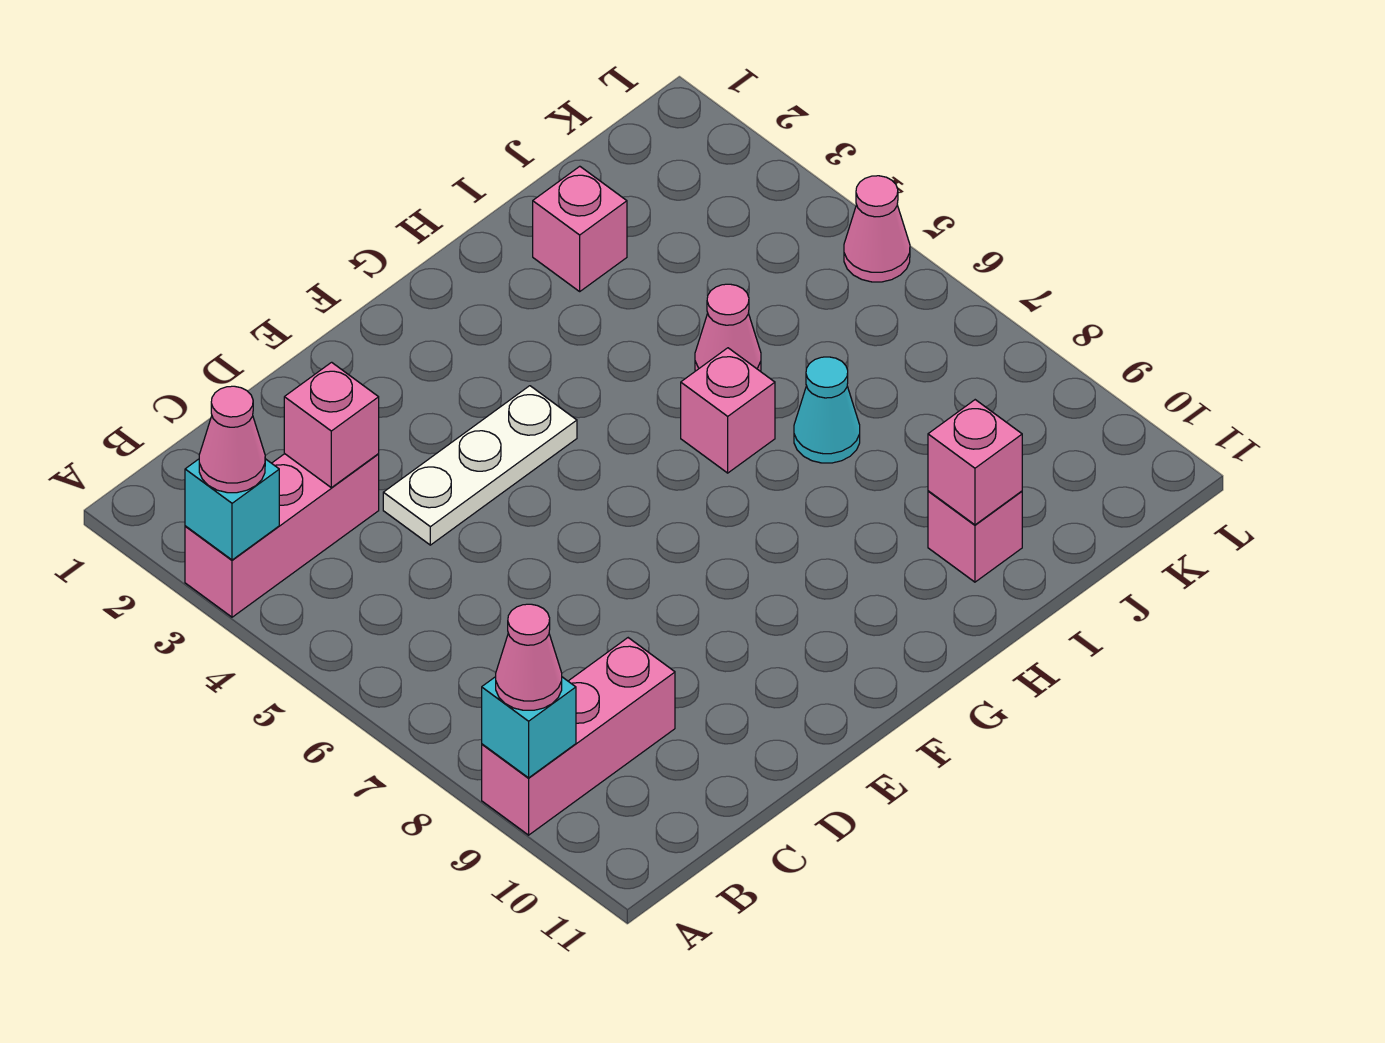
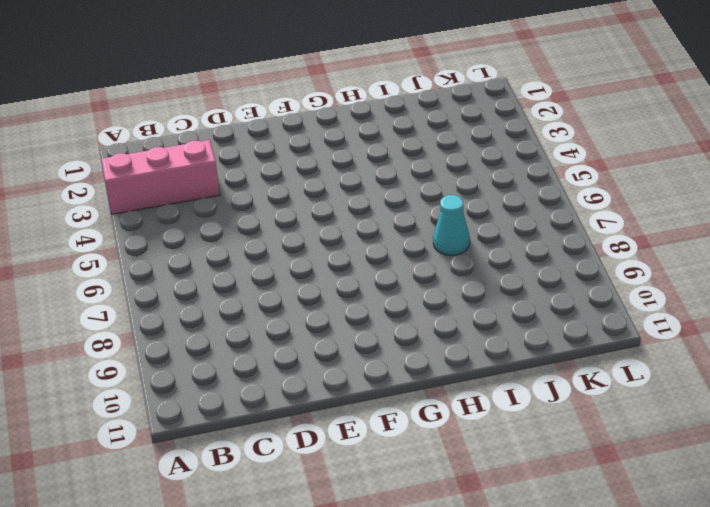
none -> pink brick A9:C9 level 1
none -> white plate D4:F4 level 1
none -> pink brick H6 level 1

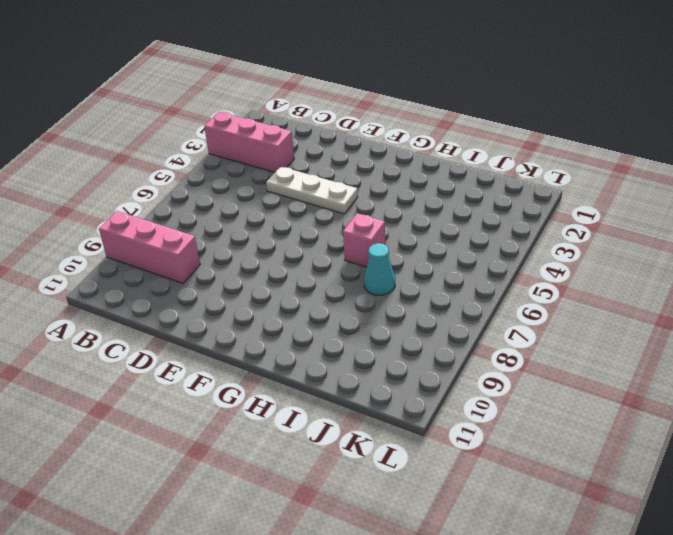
none -> pink brick I2 level 1
none -> pink cone I5 level 1
none -> pink brick I10 level 1

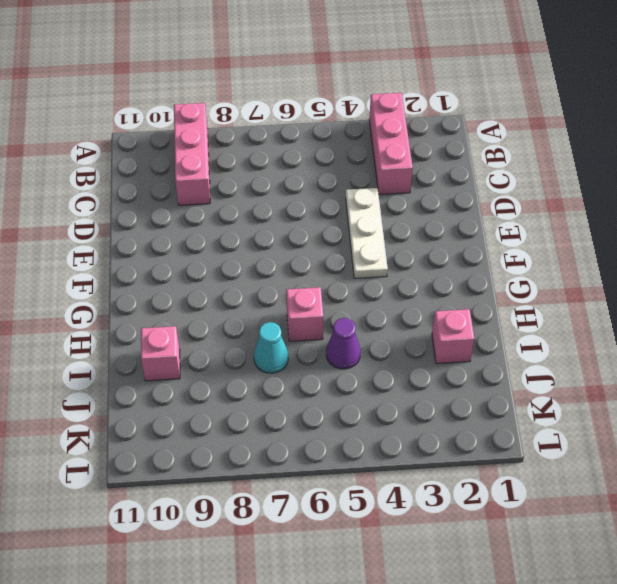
purple cone I5 level 1 -> pink cone I5 level 1
none -> pink cone L5 level 1
none -> cyan brick A3 level 2
none -> cyan brick A9 level 2

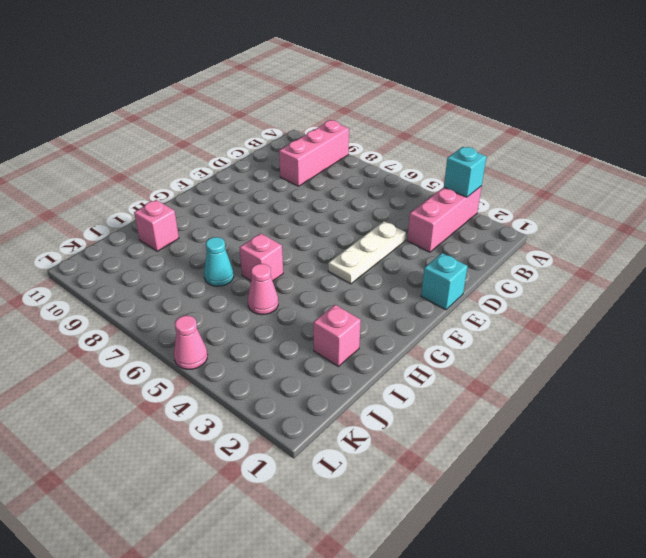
cyan brick E1 level 1 -> cyan brick A9 level 2
none -> pink brick C3 level 2
none -> pink brick I10 level 2
none -> pink cone A3 level 3

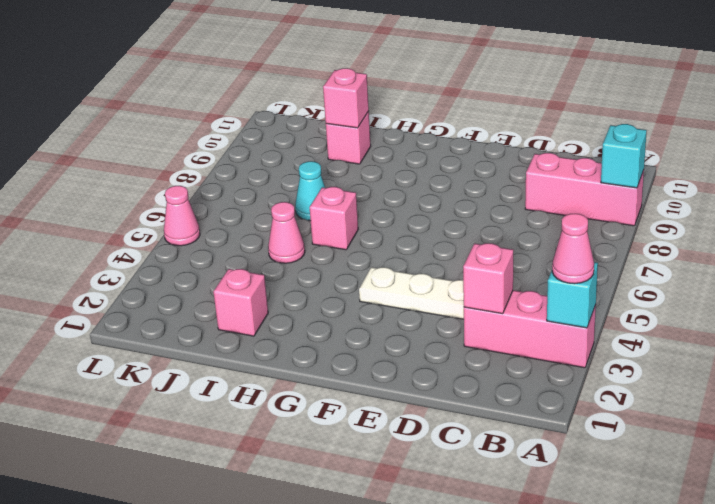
none -> pink cone A9 level 3

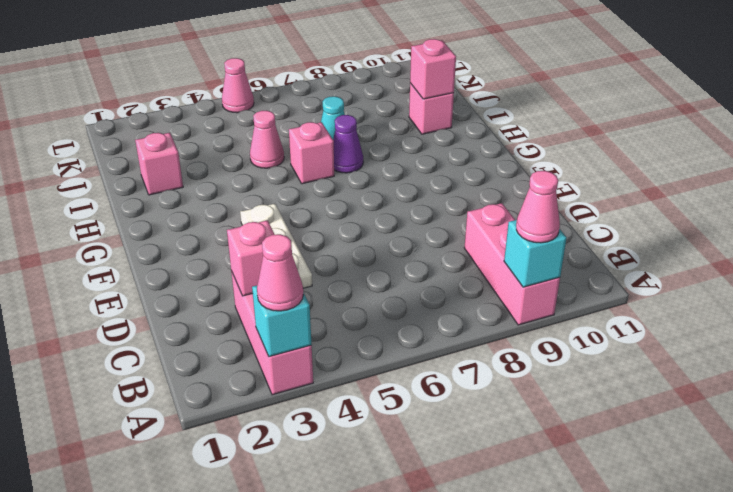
purple cone H7 level 1 -> none

